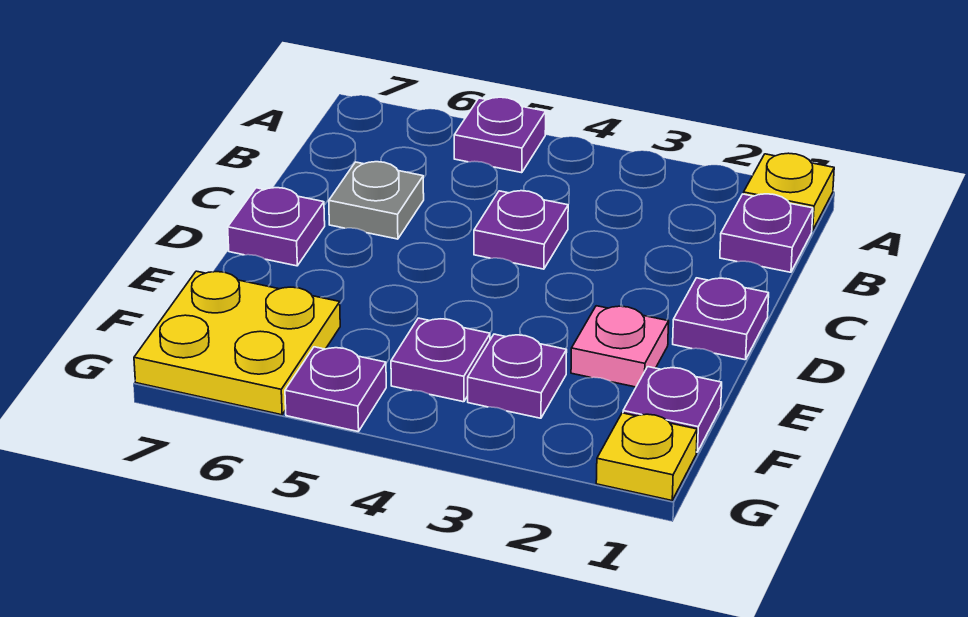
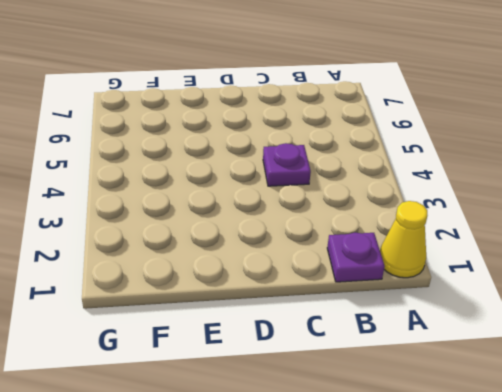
yellow cone A1 level 1 -> yellow plate A1 level 1
none -> purple plate A5 level 1
none -> grey plate C6 level 1
none -> purple plate D1 level 1

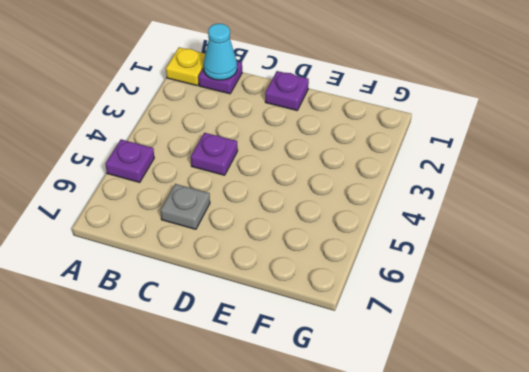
cyan cone B1 level 2 -> none
none -> purple plate D7 level 1
none -> pink plate E2 level 1
none -> purple plate F1 level 1

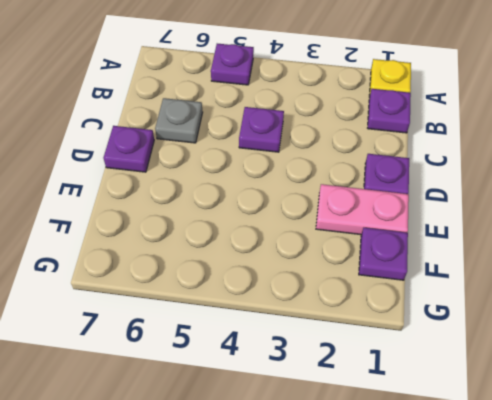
pink plate E1:E2 level 1 -> pink plate E2 level 1
none -> purple plate F3 level 1
none -> purple plate F4 level 1
none -> yellow plate F6:G7 level 1

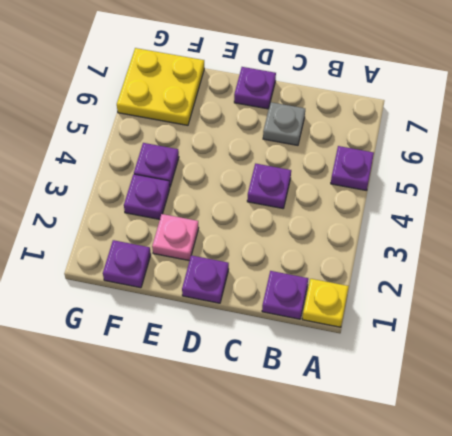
none -> yellow plate G1 level 1
none -> purple plate G5 level 1

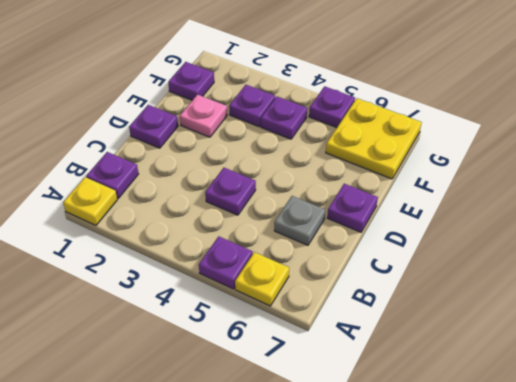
yellow plate A6 level 1 -> yellow plate G1 level 1

